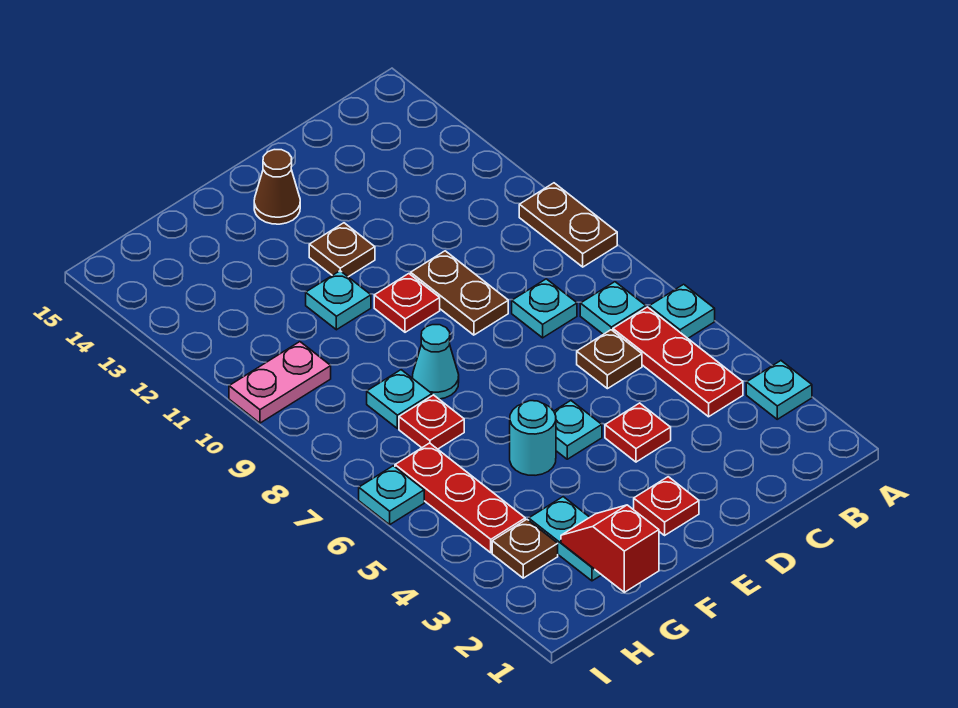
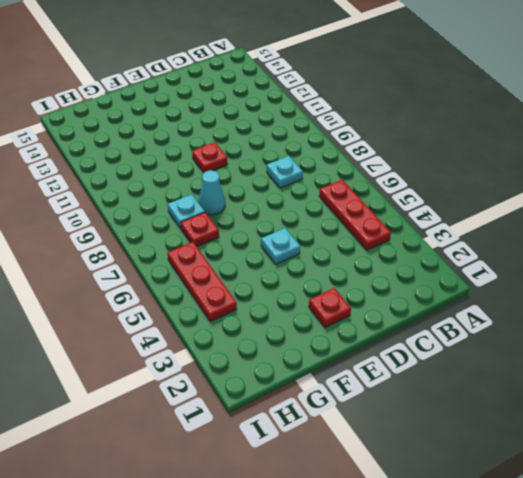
none -> cyan plate A3 level 1
none -> cyan plate A6 level 1
none -> brown plate A9:A10 level 1

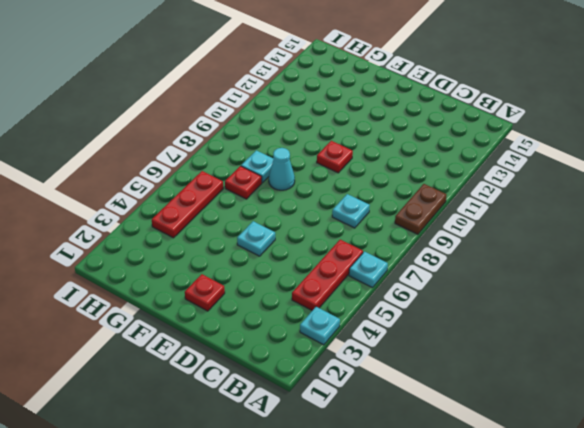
none -> cyan plate B7 level 1
none -> brown plate C6 level 1
none -> red plate D4 level 1

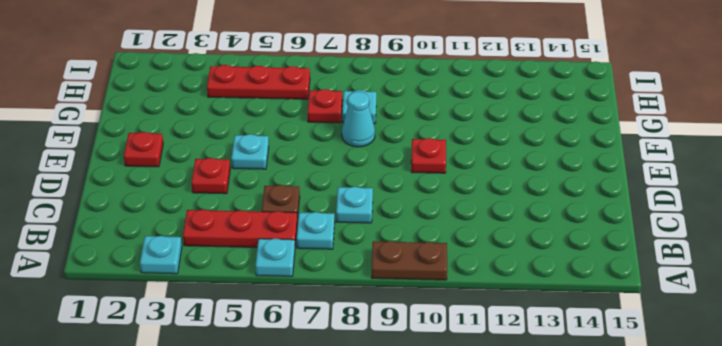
none -> brown plate D9:D10 level 1
none -> brown plate E12 level 1
none -> brown cone E14 level 1

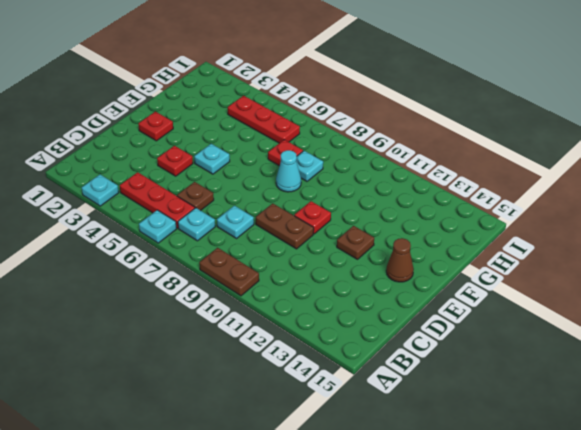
none -> cyan round brick F5 level 1
none -> cyan plate F11 level 1
none -> cyan plate G2:G3 level 1

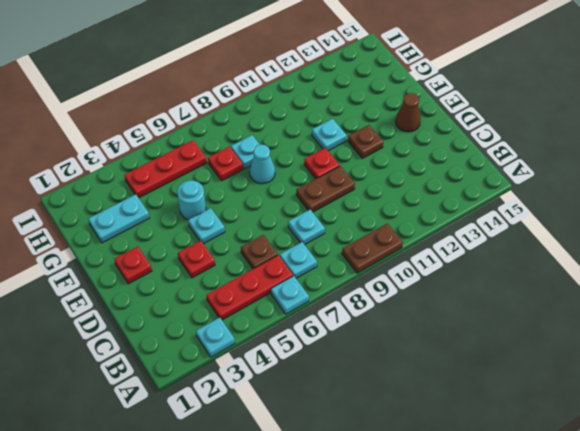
none -> brown plate H3 level 1
none -> pink plate H10:I10 level 1
none -> cyan plate I6 level 1

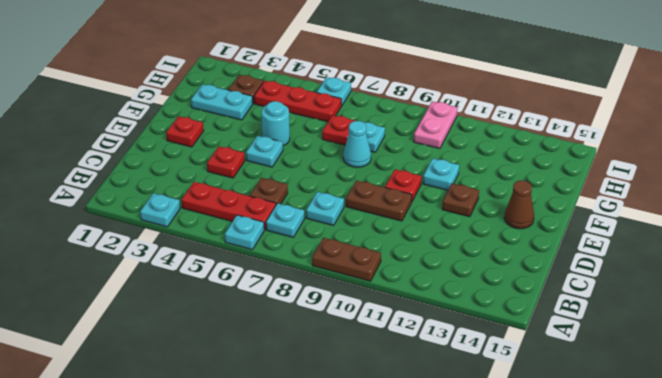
none -> red slope G1:G2 level 2 top 1

